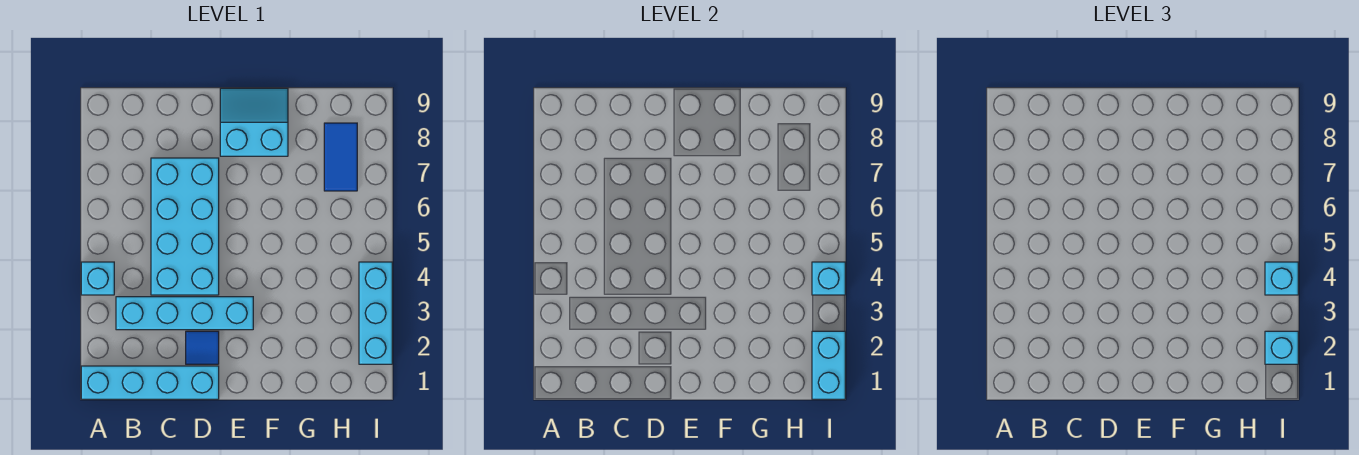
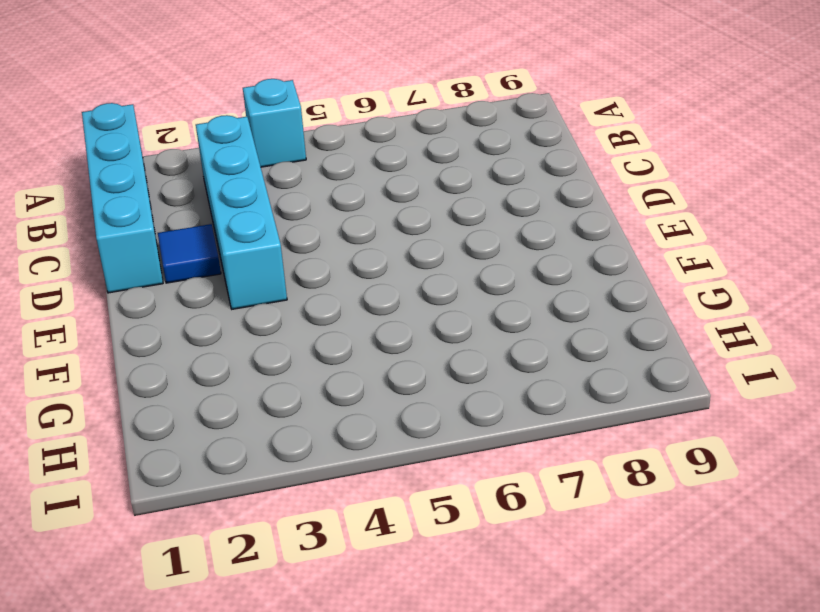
none -> cyan brick C4:D7 level 1
none -> cyan slope E8:F9 level 1 top 8
none -> blue tile H7:H8 level 1

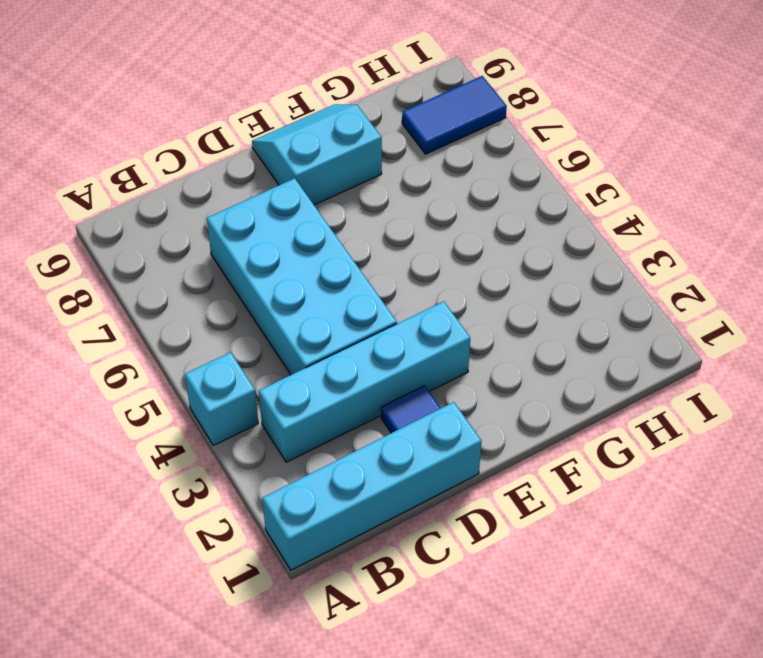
blue tile H8:I8 level 1 -> blue tile H7:H8 level 1
none -> cyan brick I2:I4 level 1
none -> cyan brick I1:I2 level 2
none -> cyan brick I4 level 2

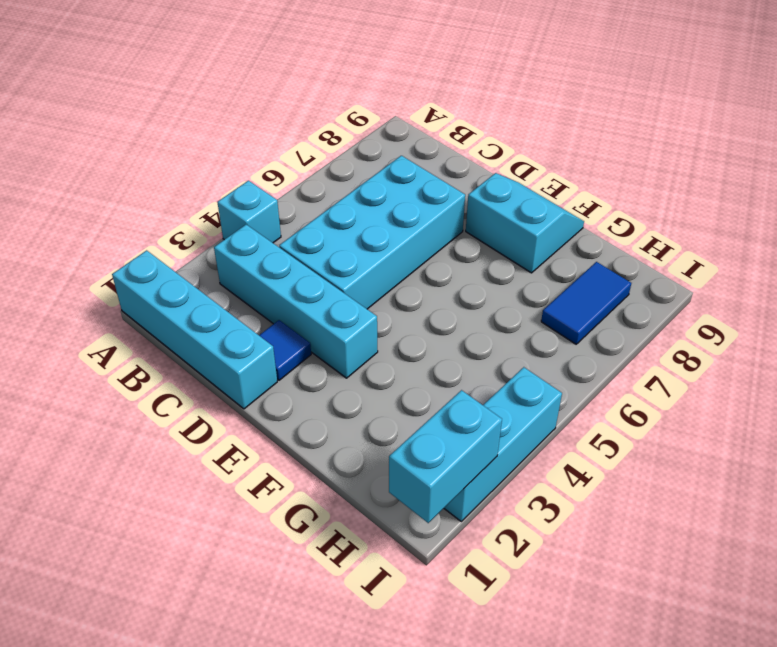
none -> cyan brick I4 level 2
none -> cyan brick I2 level 3
none -> cyan brick I4 level 3

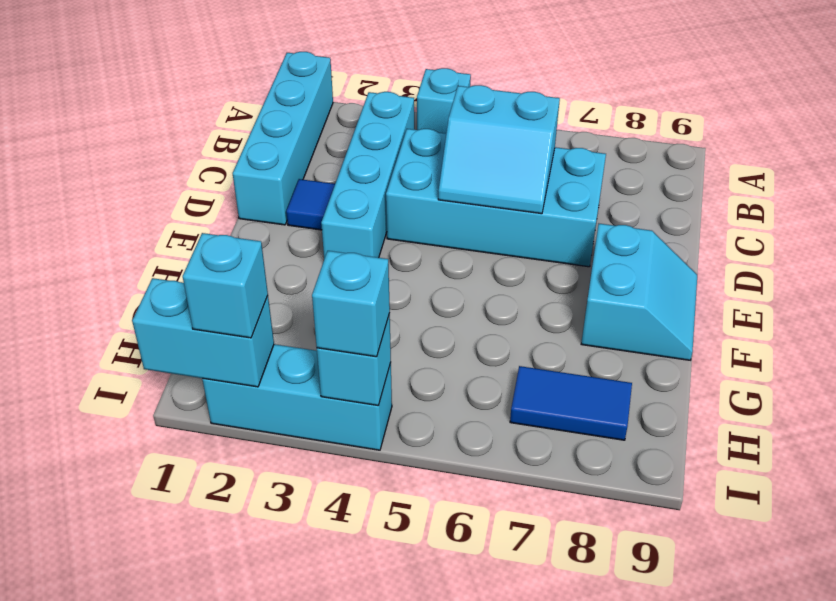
cyan slope C5:D6 level 2 top C -> none

